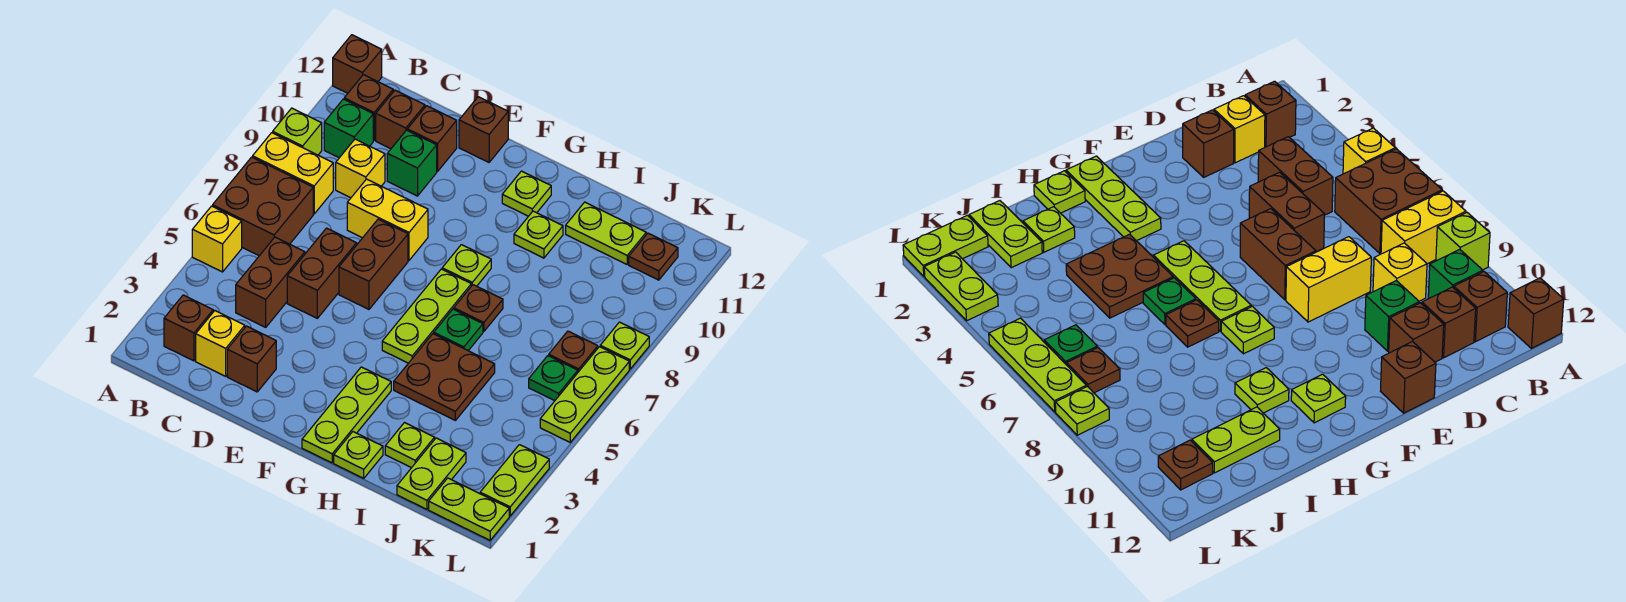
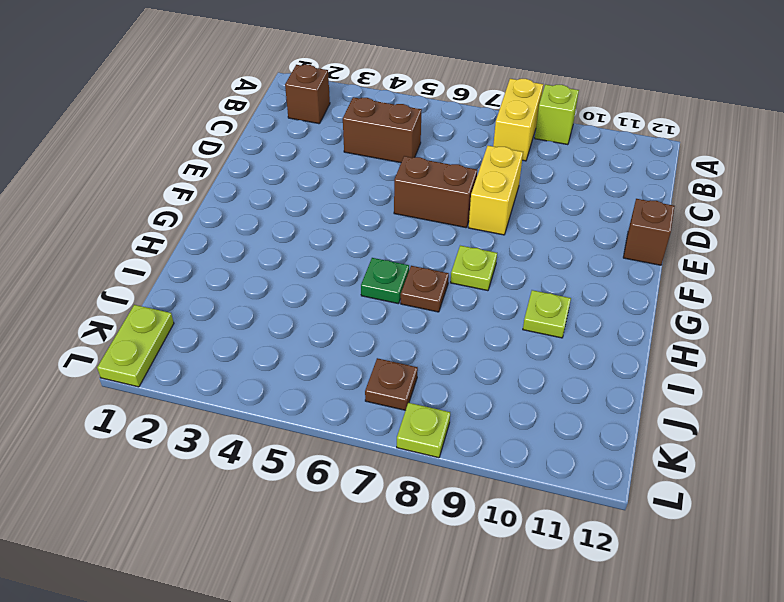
none -> yellow brick A5 level 1
none -> brown brick A6:B7 level 1
none -> brown brick A12 level 1
none -> green brick B10 level 1

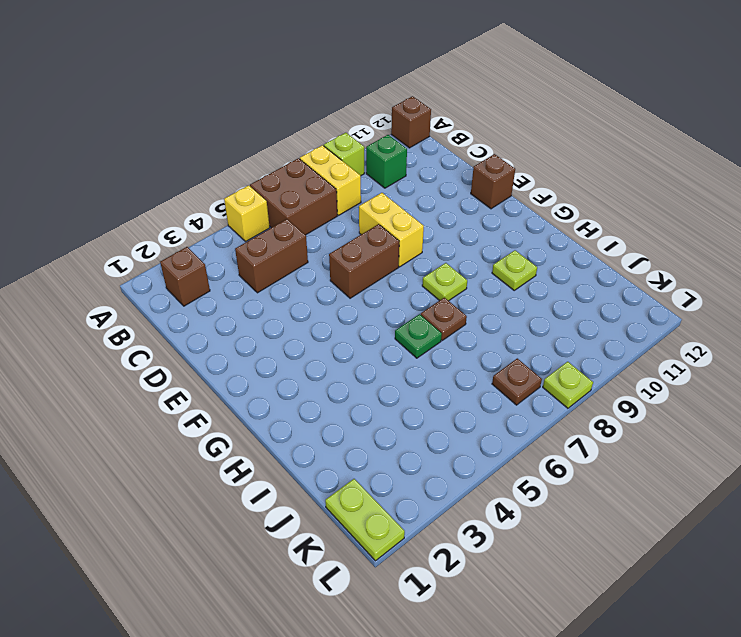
none -> brown brick B11 level 1
none -> yellow brick C2 level 1
none -> yellow brick C9 level 1
none -> brown brick C11 level 1

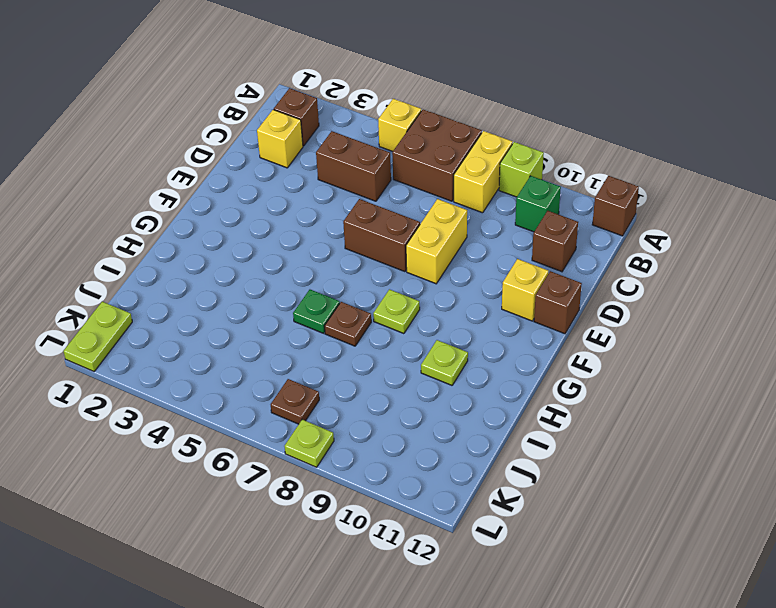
yellow brick E11 level 1 -> yellow brick C9 level 1
none -> brown brick B11 level 1
none -> brown brick D2 level 1
none -> brown brick D5:D6 level 1
none -> green brick D10 level 1

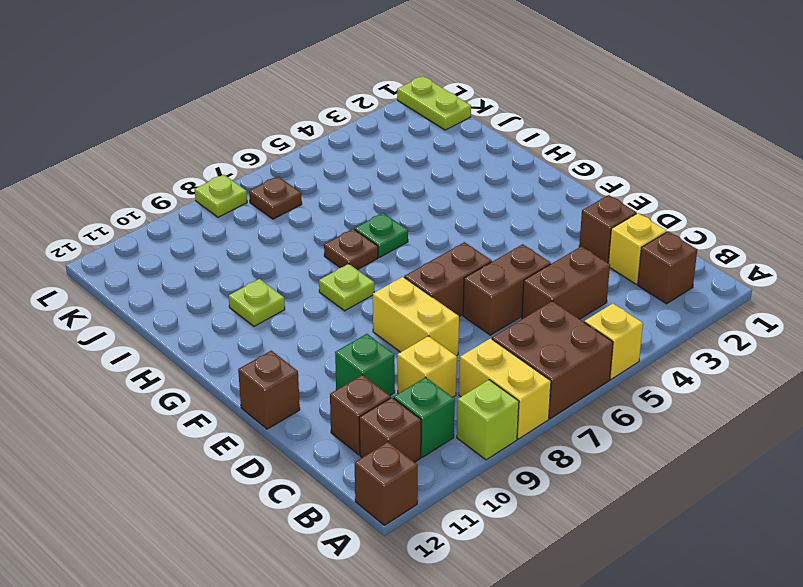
none -> brown brick D11 level 1
none -> lime plate G1:G3 level 1
none -> lime plate G5:G7 level 1
none -> lime plate G11 level 1

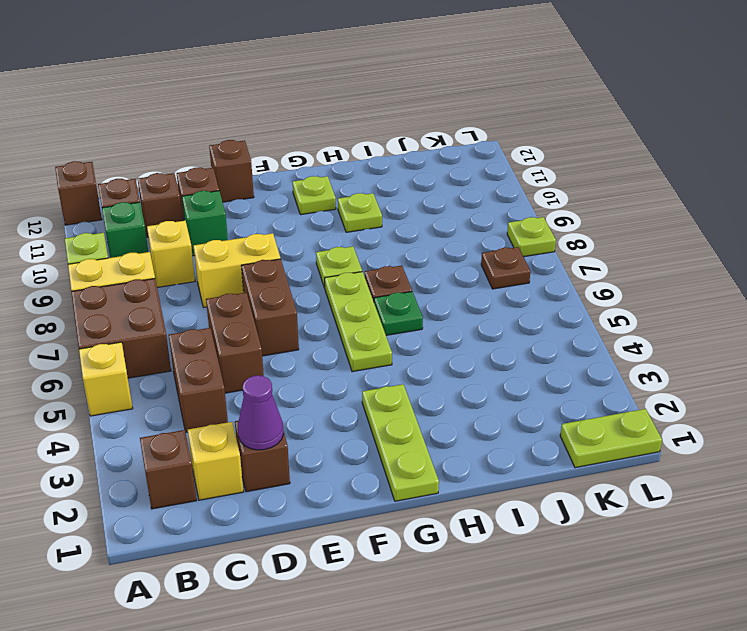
purple cone D2 level 2 -> none
none -> lime plate H1 level 1
none -> brown plate H4:I5 level 1
none -> lime plate I2 level 1
none -> lime plate I11:J11 level 1

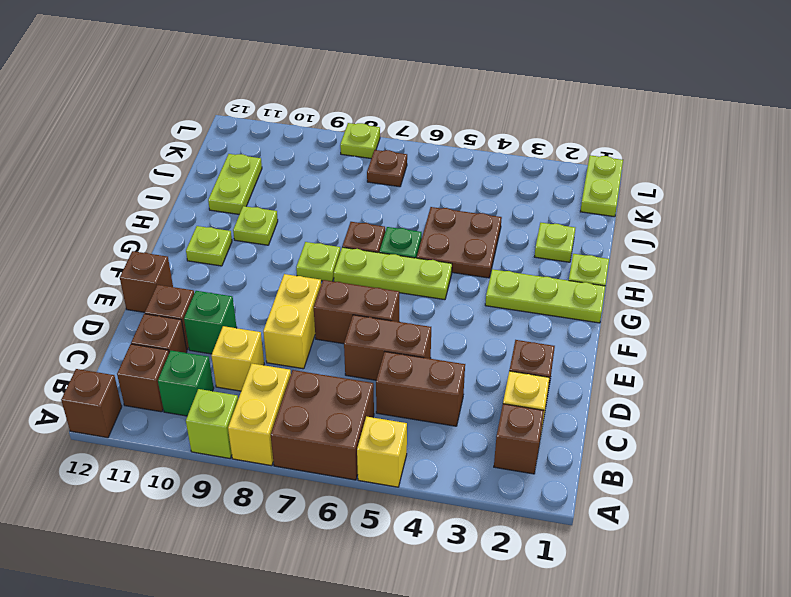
none -> lime plate J1:J2 level 1
none -> green plate K6 level 1
none -> brown plate K11 level 1
none -> lime plate L2:L3 level 1

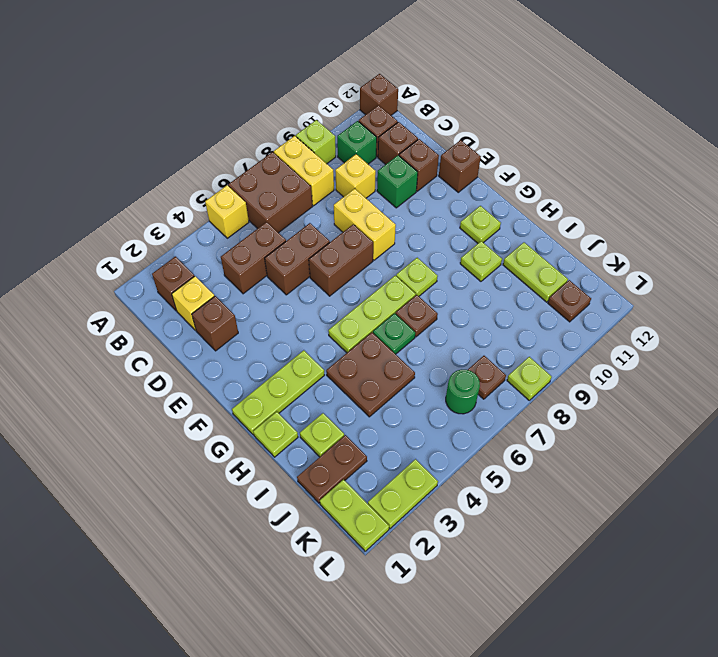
brown plate J1:J2 level 1 -> lime plate J1:J2 level 1
green round brick K6 level 1 -> green plate K6 level 1
none -> lime plate L5:L7 level 1

